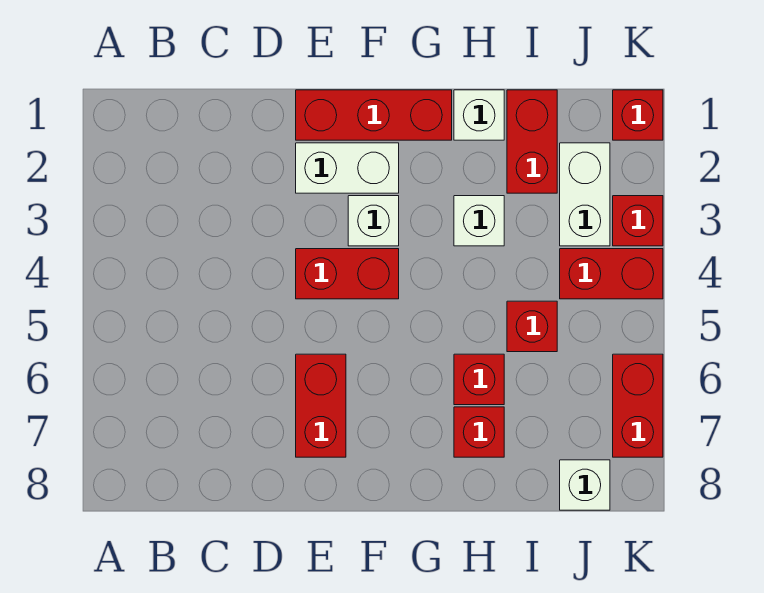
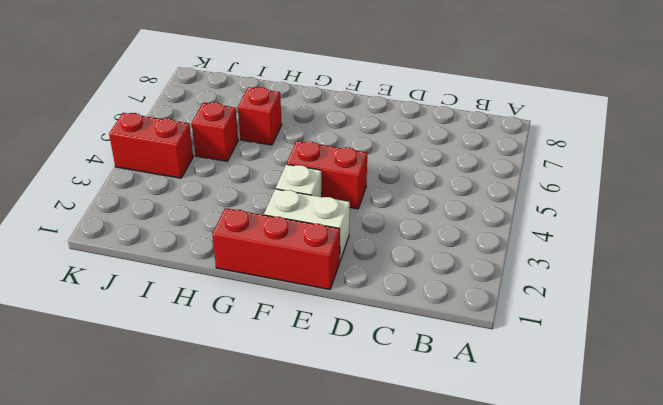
none -> red brick E6:E7 level 1
none -> white brick H1 level 1
none -> white brick H3 level 1

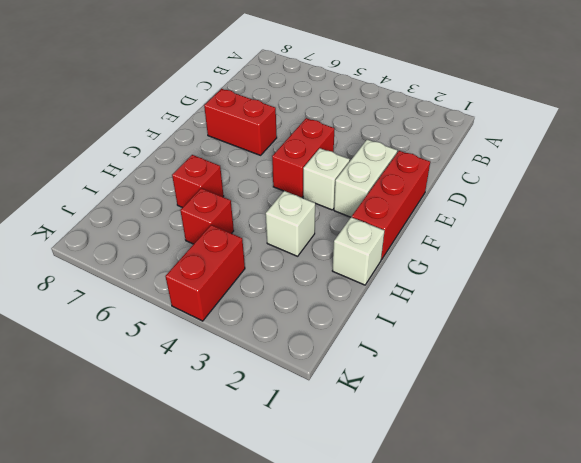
none -> red brick H7 level 1
none -> red brick I1:I2 level 1
none -> white brick J2:J3 level 1

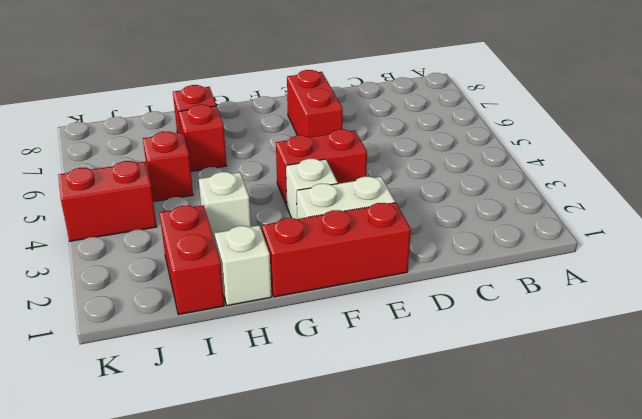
none -> white brick J2:J3 level 1
none -> white brick J8 level 1
none -> red brick K1 level 1

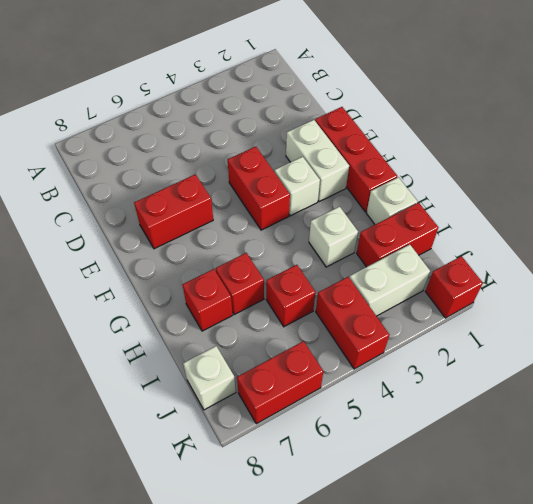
none -> red brick K3 level 1

